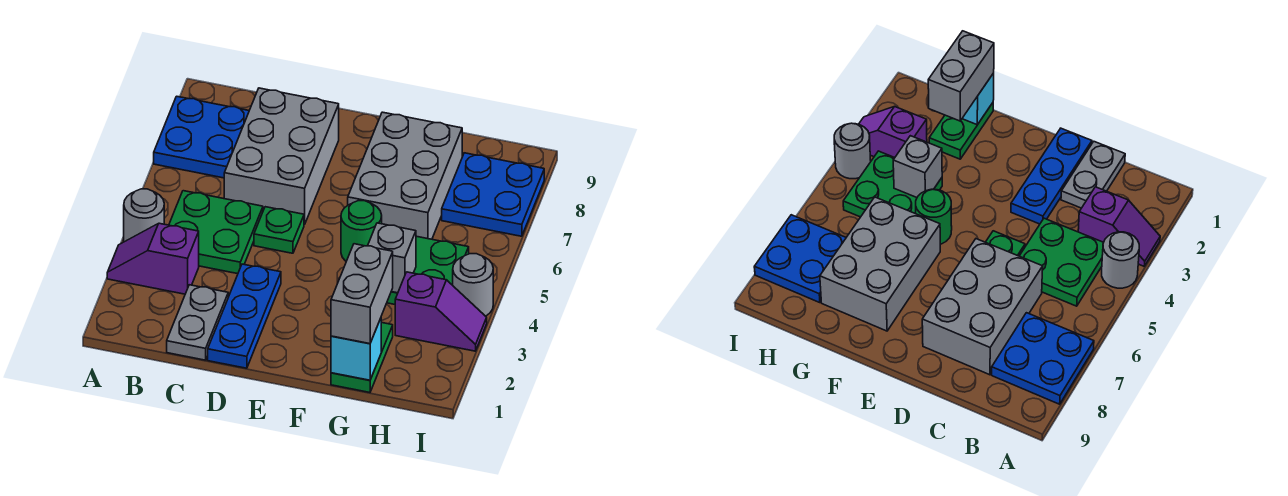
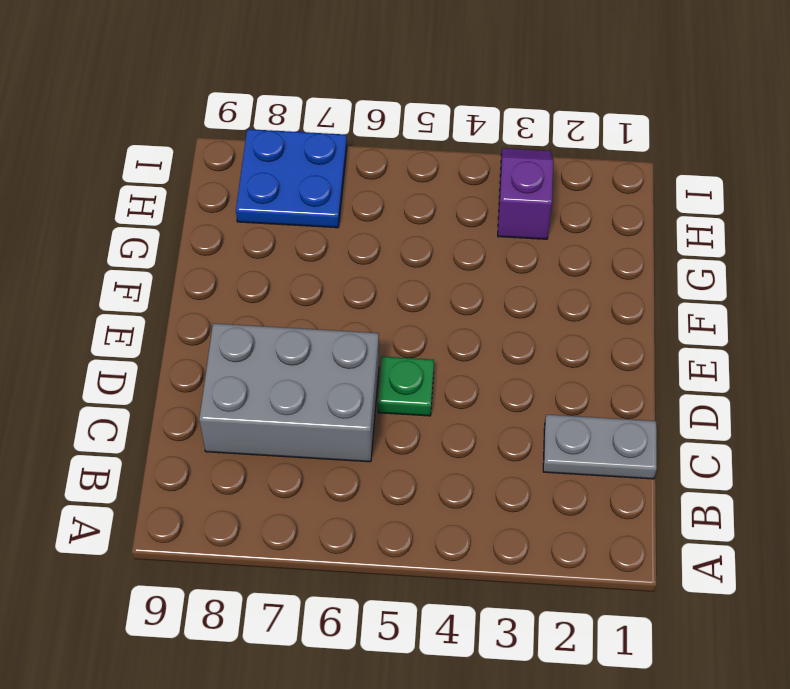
none -> purple slope A3:B3 level 1 top B
none -> grey round brick A4 level 1
none -> blue plate A7:B8 level 1

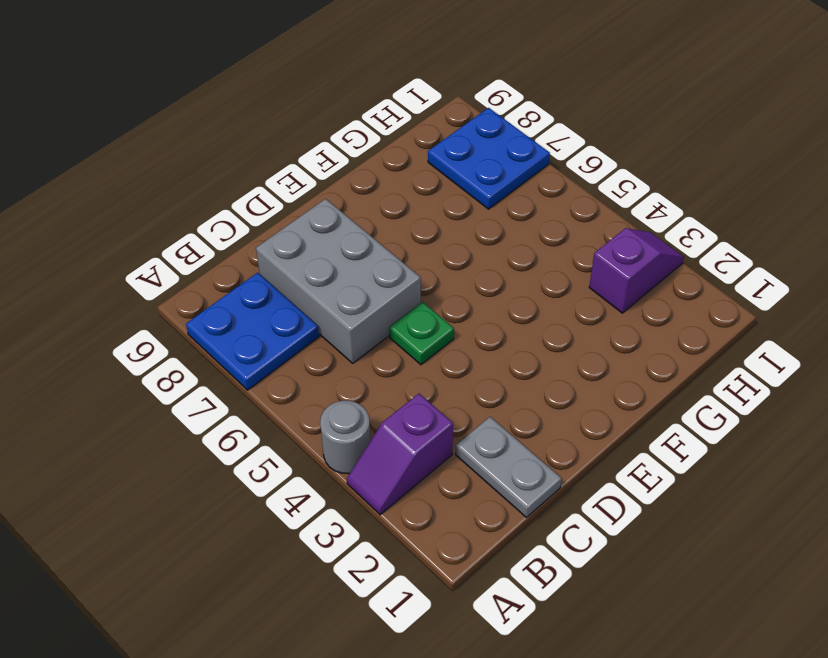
none -> green plate B4:C5 level 1
none -> blue plate D1:D3 level 1
none -> green round brick F5 level 1

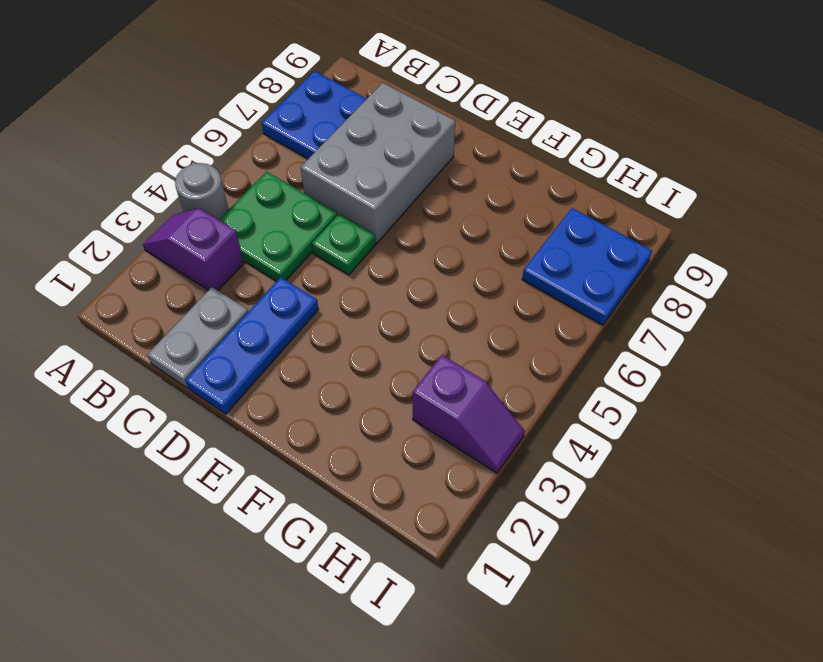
none -> green round brick F5 level 1
none -> grey brick F6:G8 level 1
none -> green plate G1:G2 level 1

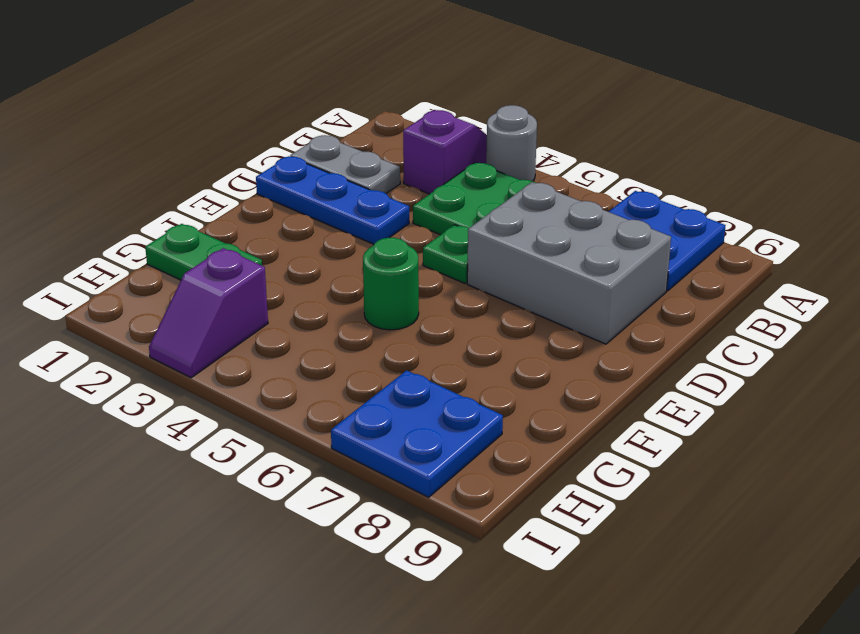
none -> grey brick F6:G8 level 1
none -> green plate G4:H5 level 1
none -> grey round brick I4 level 1

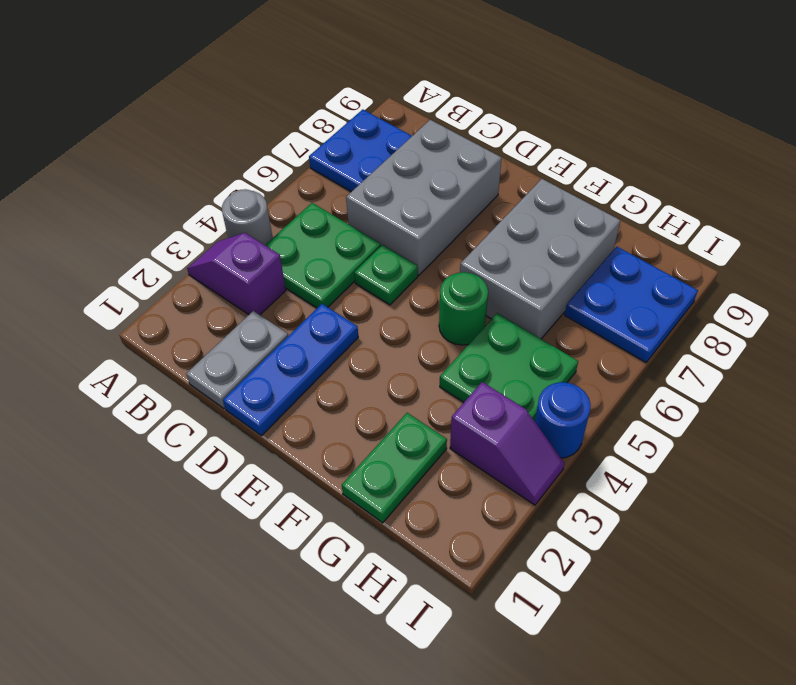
blue round brick I4 level 1 -> grey round brick I4 level 1
none -> cyan brick G1 level 2
none -> grey brick G4 level 2
none -> grey brick G1:G2 level 3

